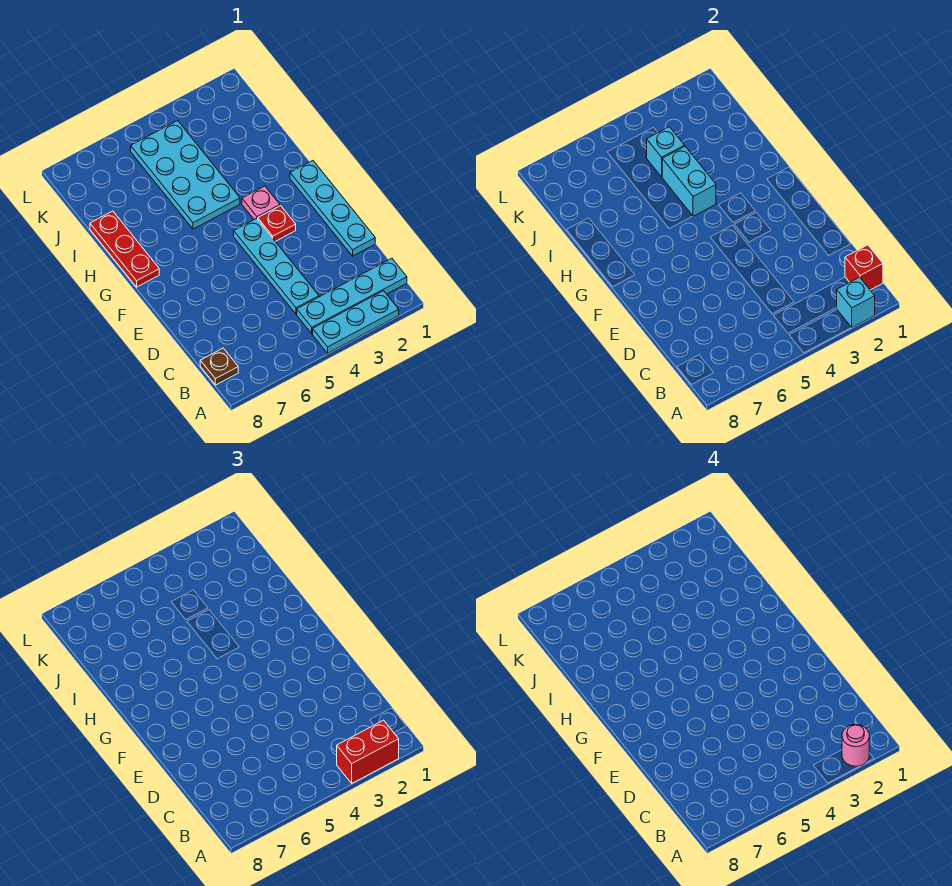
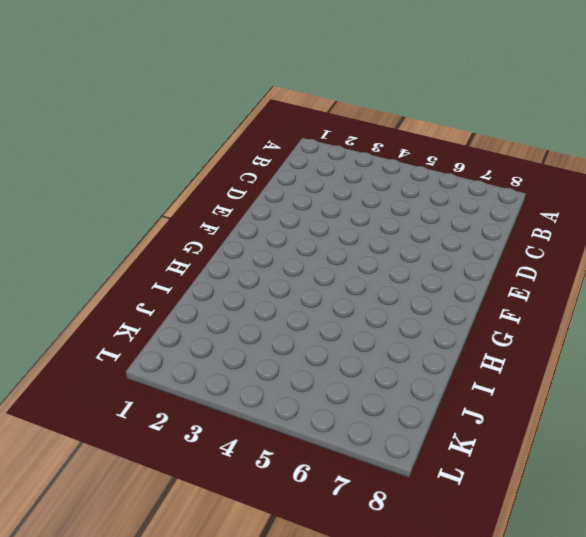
none -> cyan plate A2:A4 level 1
none -> cyan plate B1:B4 level 1
none -> brown plate B8 level 1

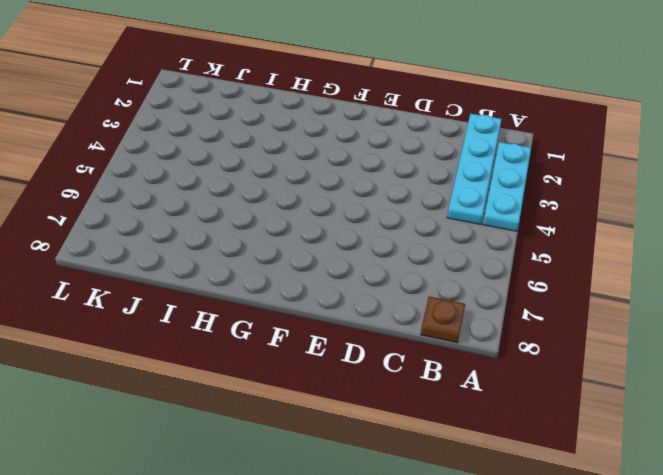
none -> cyan plate C4:F4 level 1
none -> cyan plate D1:G1 level 1
none -> red plate F3 level 1

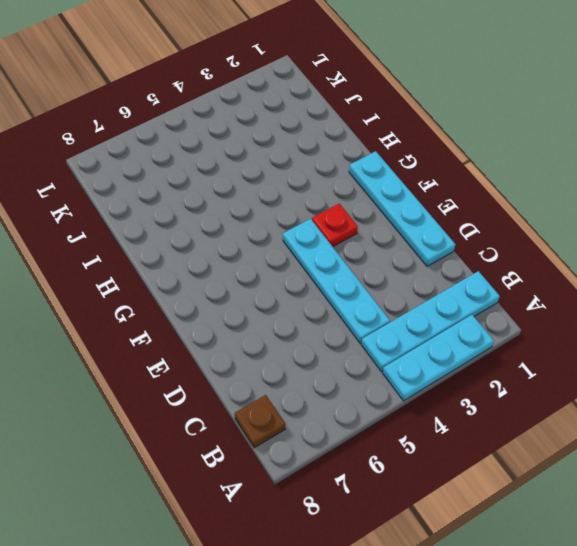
none -> pink plate G3 level 1
none -> red plate G8:I8 level 1
none -> cyan plate H4:K5 level 1

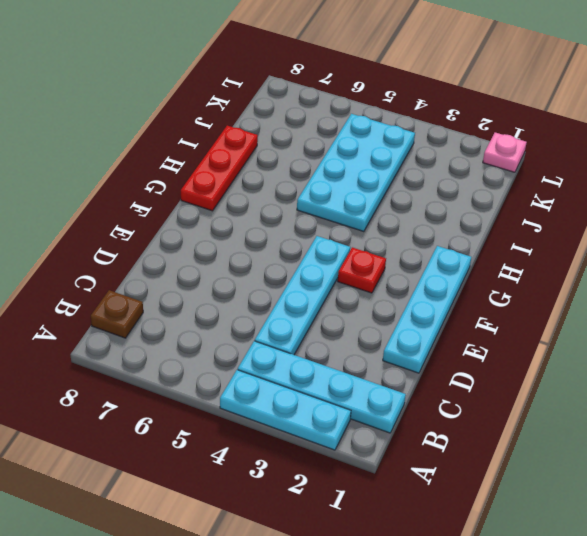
pink plate L1 level 1 -> pink plate G3 level 1
none -> cyan brick A2 level 2
none -> red brick B1 level 2
none -> cyan brick H4:I4 level 2

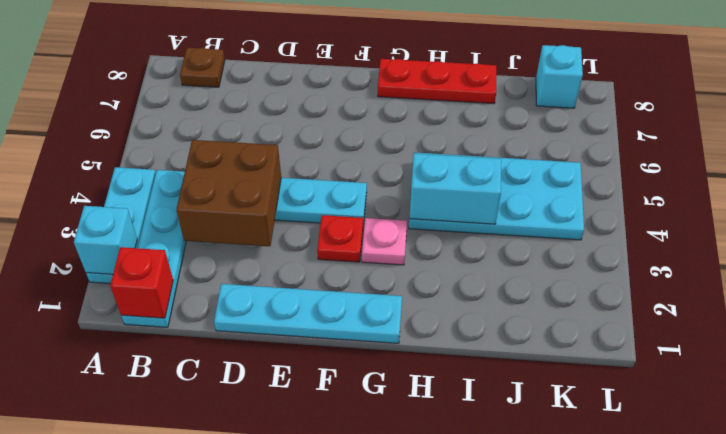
brown brick C3:D4 level 2 -> none
cyan brick K8 level 1 -> cyan brick J4 level 2
none -> red brick A2:A3 level 3
none -> pink round brick A2 level 4

